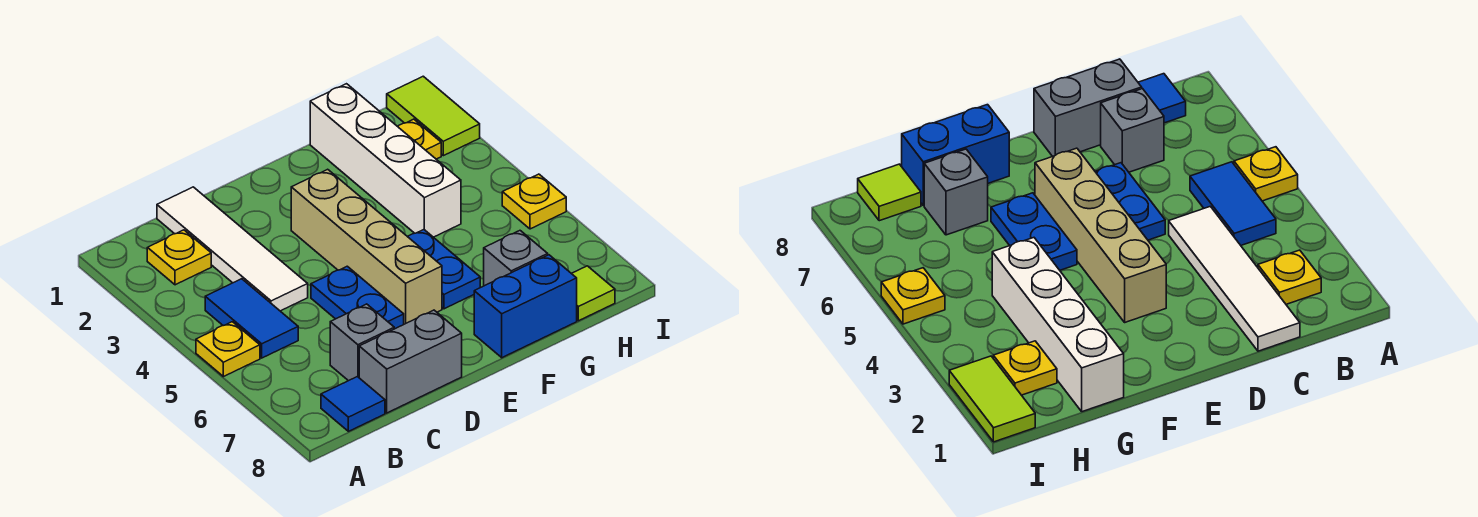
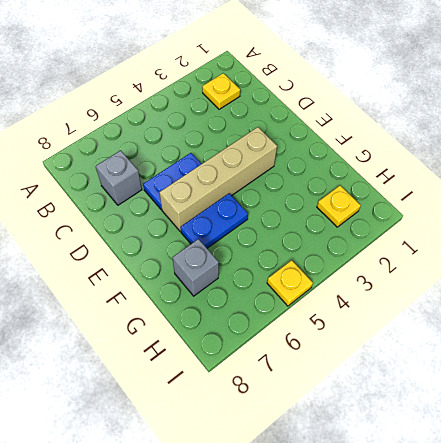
none -> yellow plate A5 level 1
none -> blue tile B4:B5 level 1
none -> blue tile B8 level 1

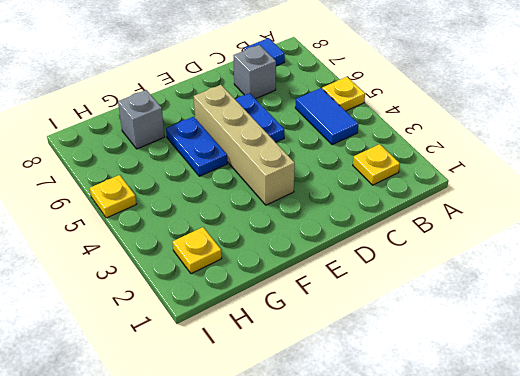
none -> white tile C1:C4 level 1
none -> grey brick C8:D8 level 1
none -> blue brick F8:G8 level 1

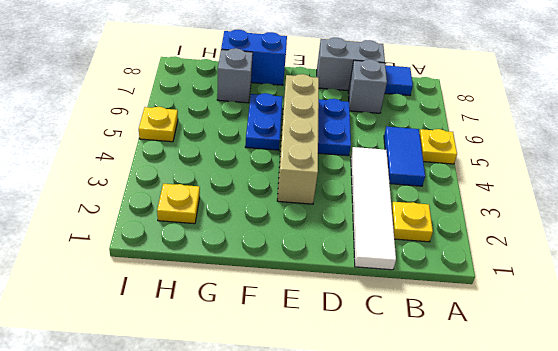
none -> white brick G1:G4 level 1
none -> lime tile H8 level 1
none -> lime tile I1:I2 level 1

